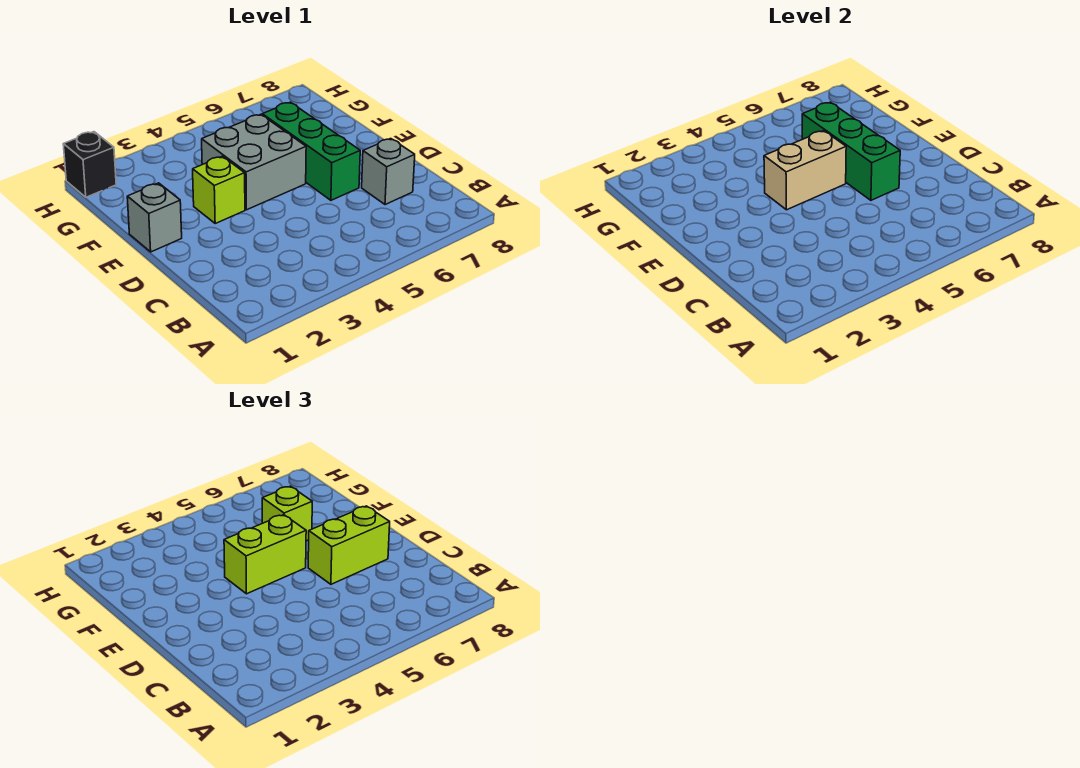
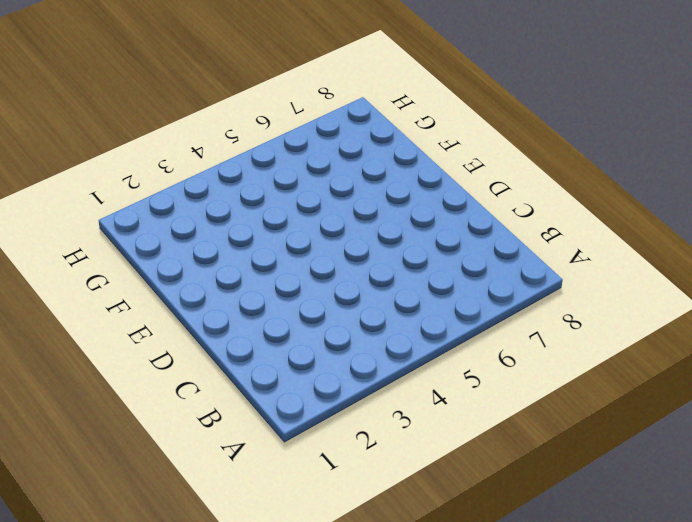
none -> grey brick C7 level 1
none -> green brick D6:F6 level 1

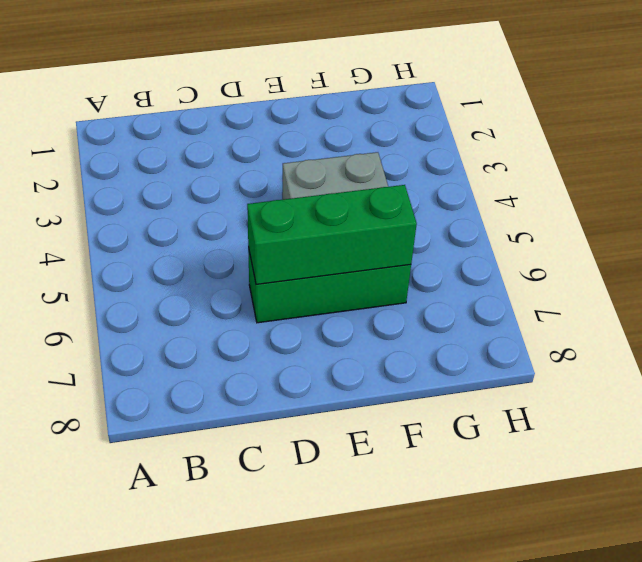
none -> grey brick C7 level 1
none -> grey brick E1 level 1

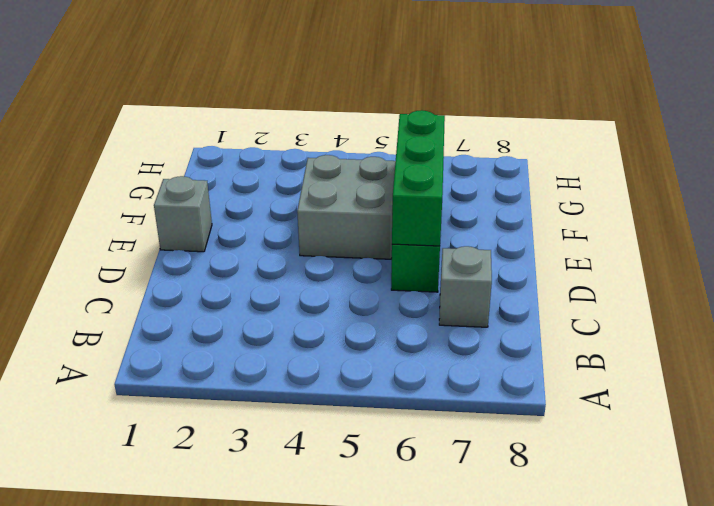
none -> lime brick E3 level 1
none -> black brick H1 level 1

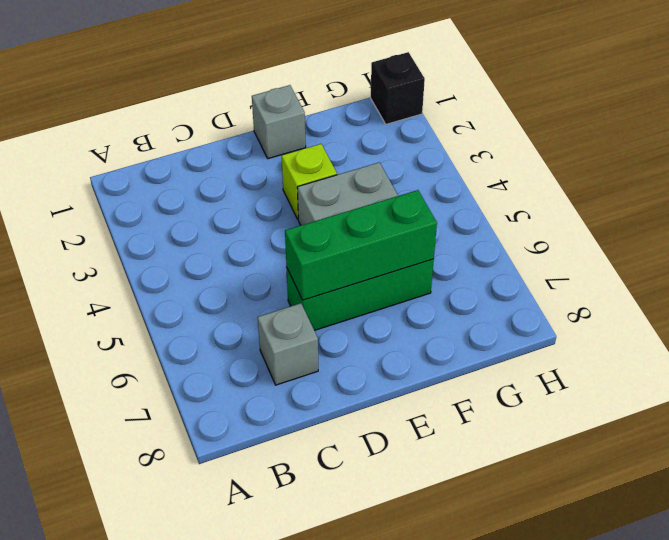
none -> tan brick E4:E5 level 2
none -> lime brick D6:D7 level 3

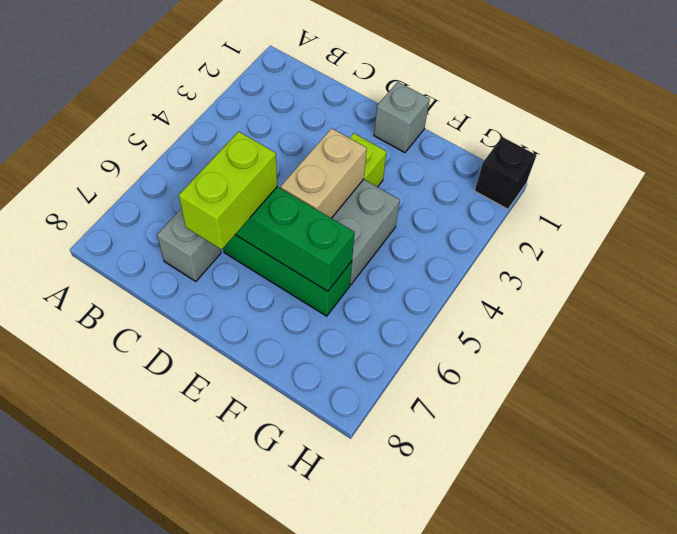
none -> lime brick E4:E5 level 3
none -> lime brick F6 level 3

